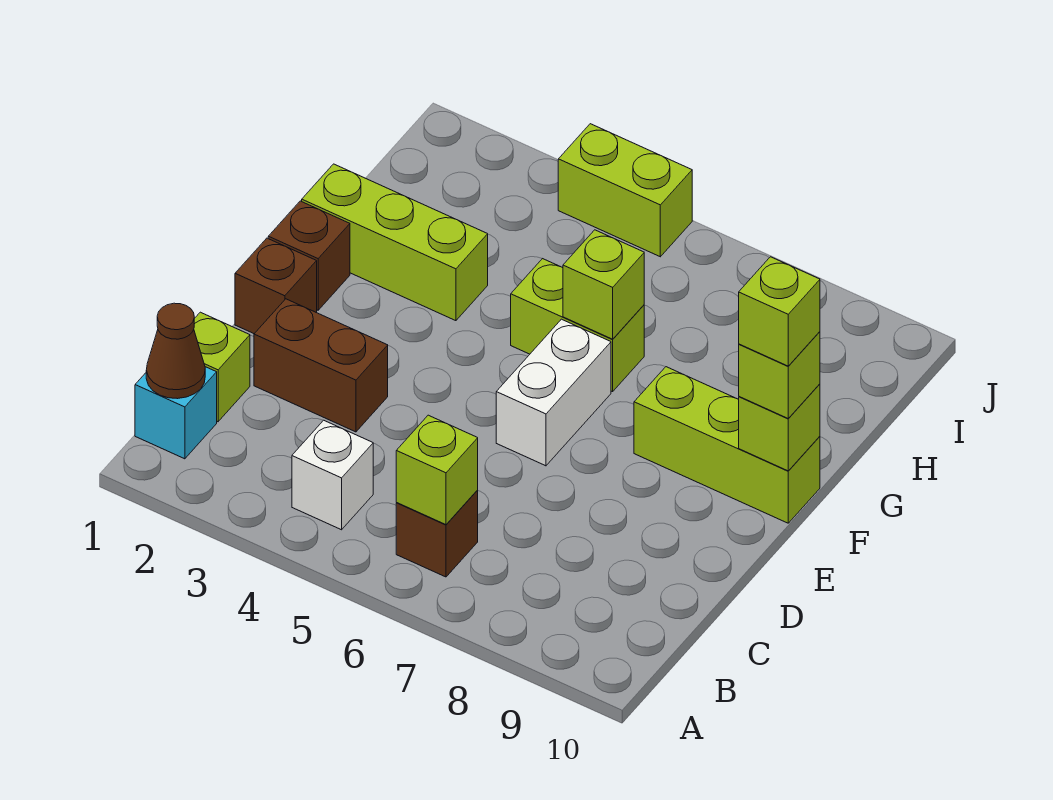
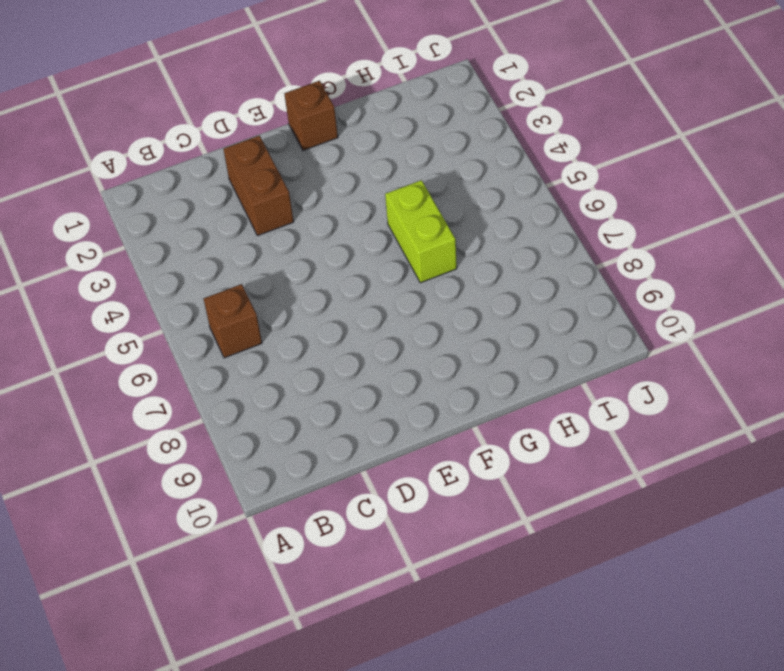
none -> cyan brick B1 level 1
none -> white brick B4 level 1
none -> lime brick C1 level 1

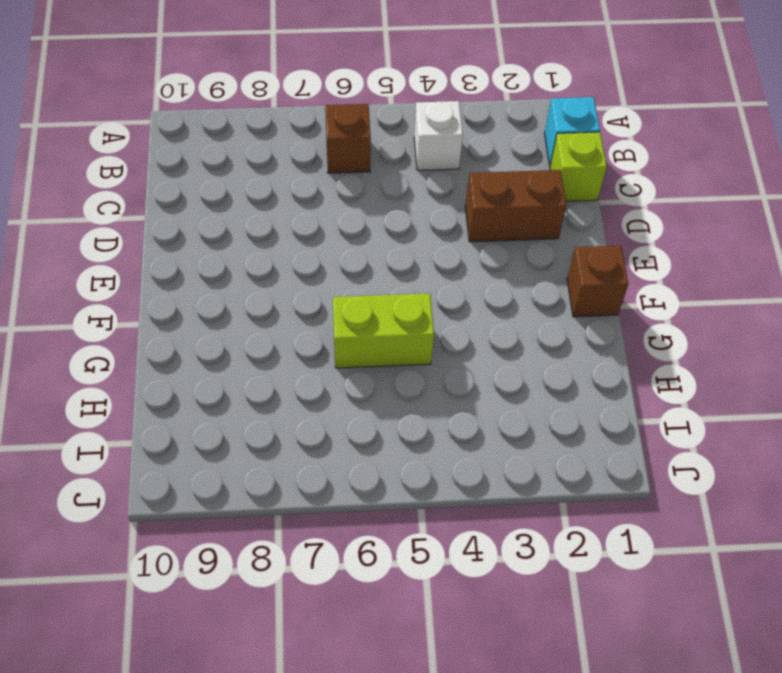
none -> brown brick E1 level 1
none -> white brick E6:F6 level 1
none -> lime brick F8:F10 level 1

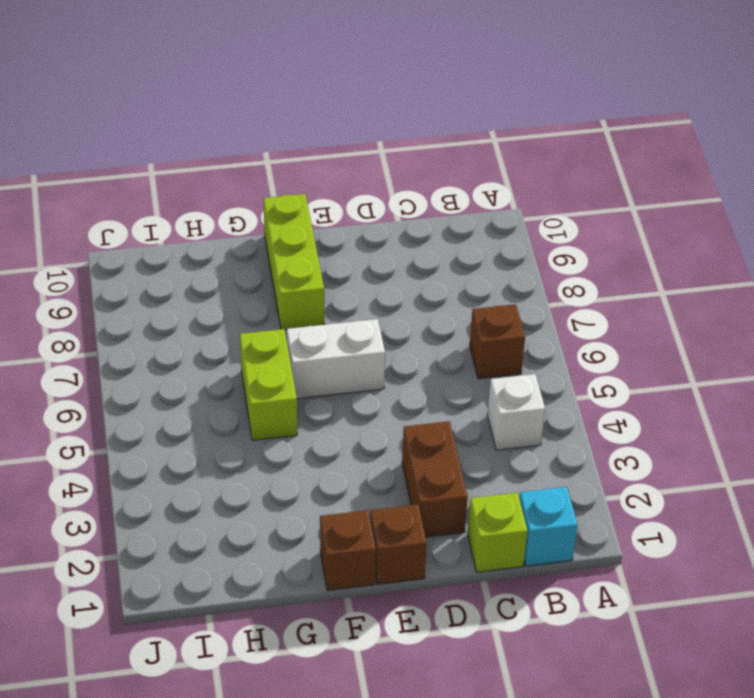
none -> lime brick G1:G3 level 1
none -> lime brick J4:J5 level 1
none -> brown cone B1 level 2

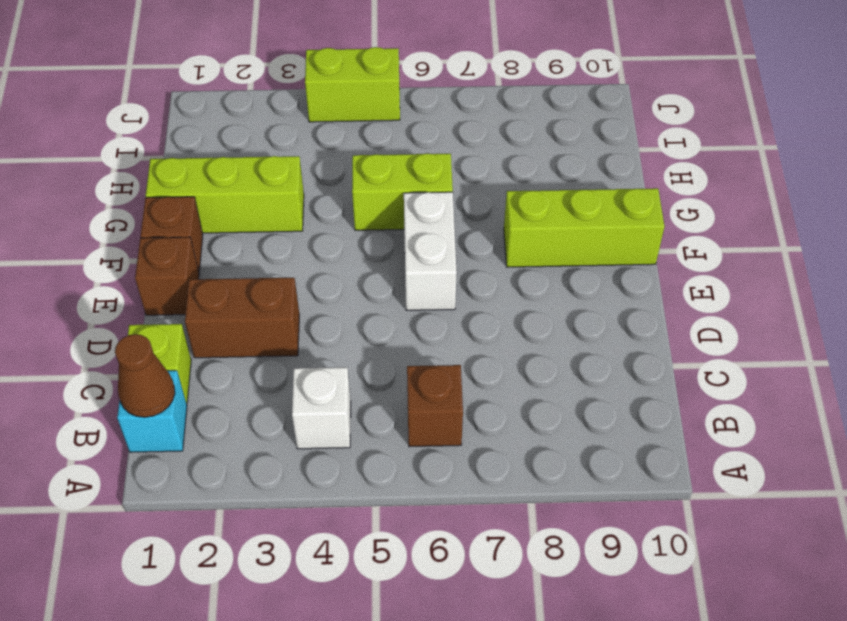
none -> lime brick B6 level 2
none -> lime brick F10 level 2
none -> lime brick G6 level 2

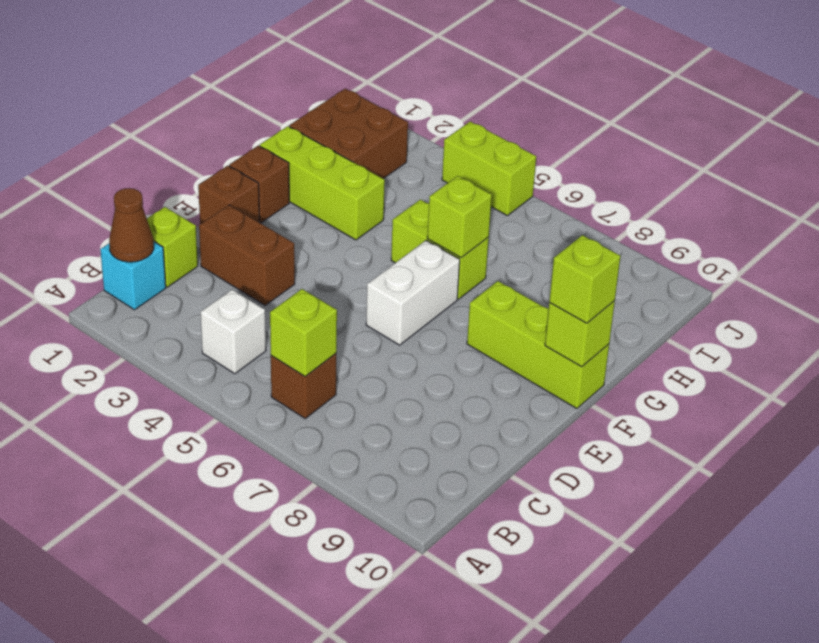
brown brick H1:I2 level 1 -> none
none -> lime brick F10 level 4

